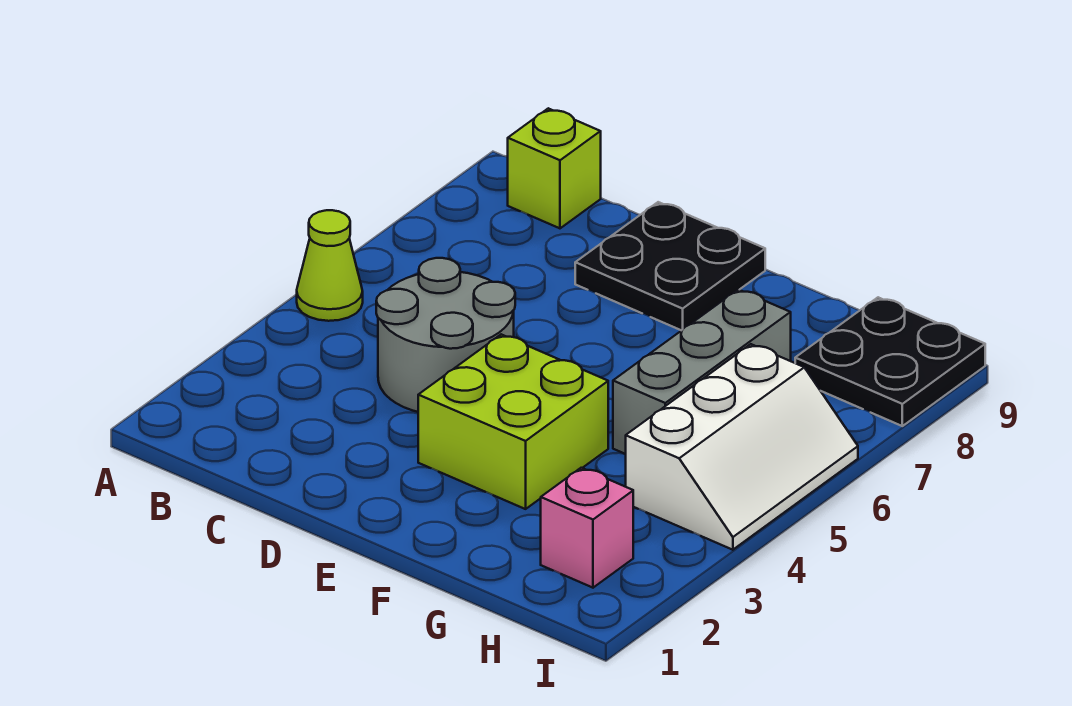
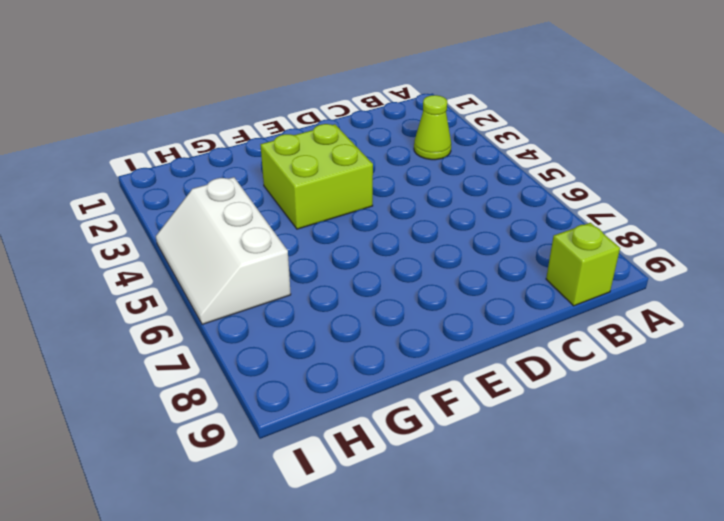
lime cone B3 level 1 -> lime cone A5 level 1
none -> grey round brick C4:D5 level 1
none -> black plate D8:E9 level 1

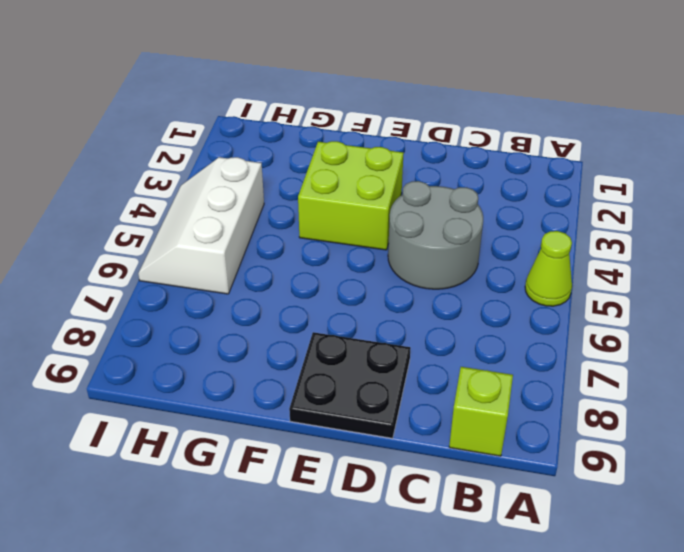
none -> grey brick G5:G7 level 1
none -> pink brick H2 level 1

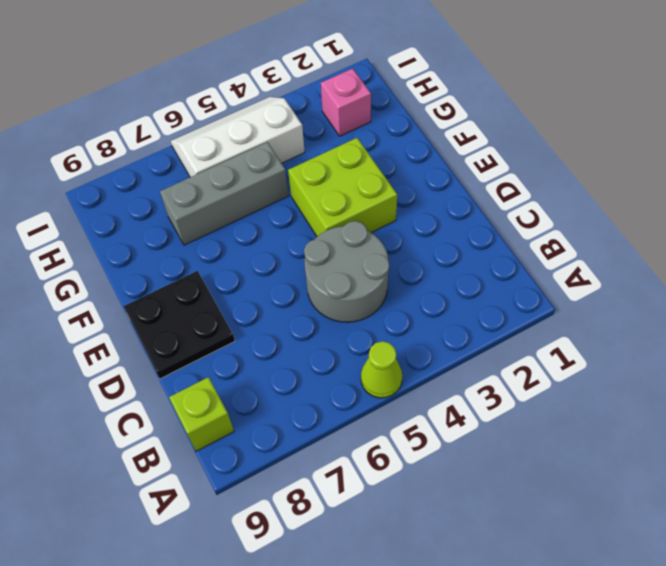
none -> black plate H8:I9 level 1

